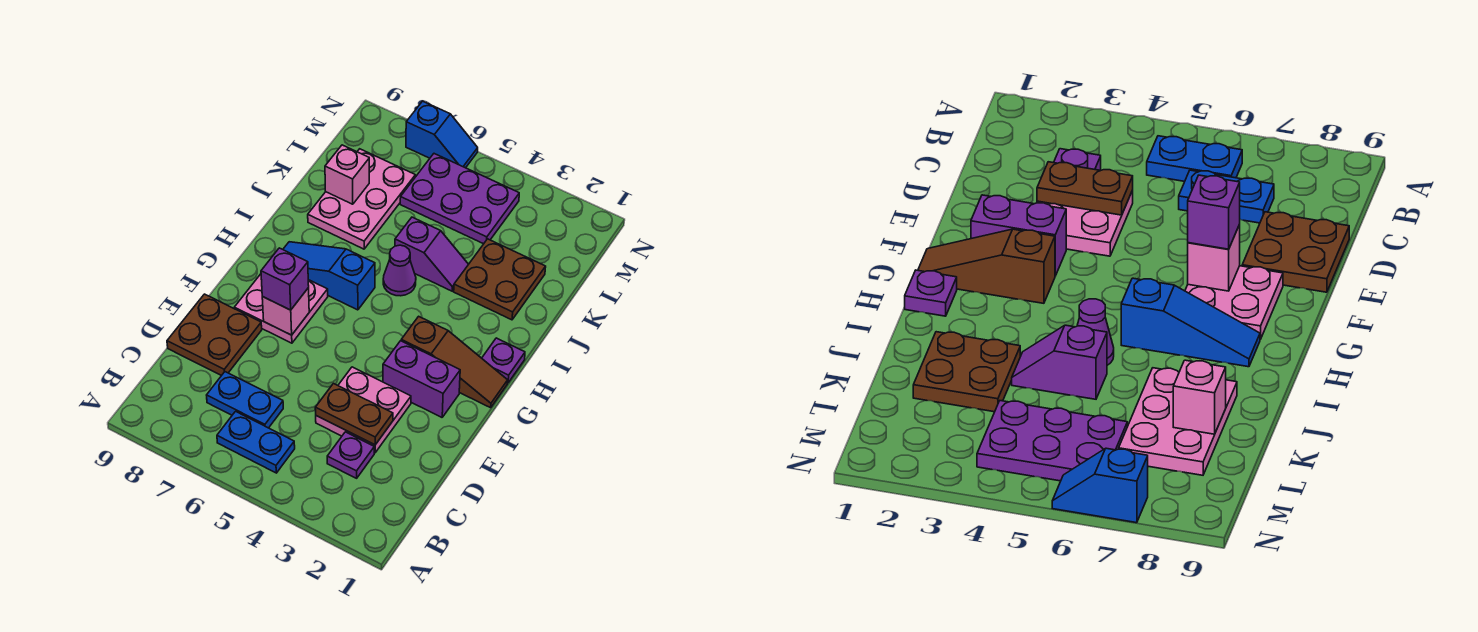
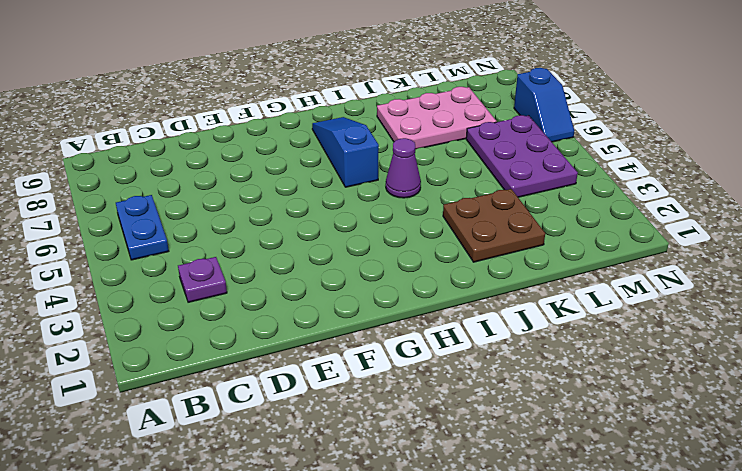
none -> blue plate C6:C7 level 1
none -> pink plate D3:E4 level 1
none -> brown plate D8:E9 level 1

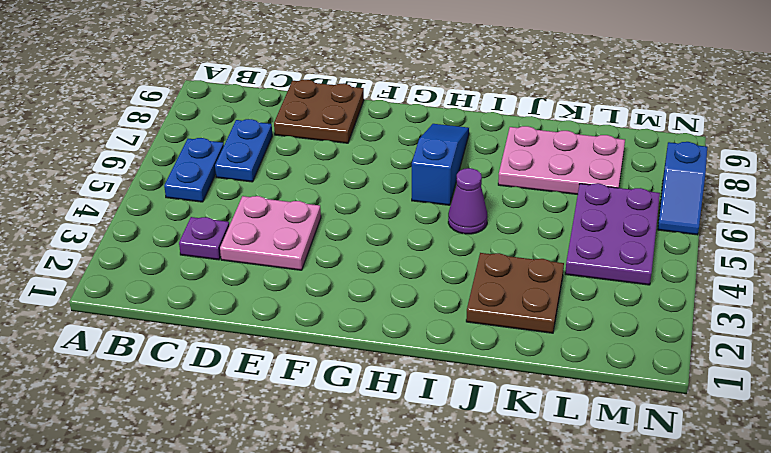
none -> purple brick F2:F3 level 1
none -> pink plate F7:G8 level 1
none -> brown slope G1:G3 level 1 top 3

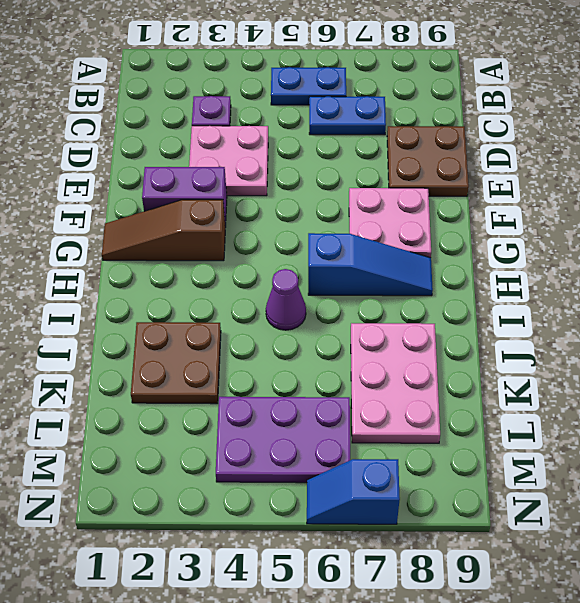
none -> purple plate H1 level 1
none -> purple slope J4:J5 level 1 top 5
none -> brown plate D3:D4 level 2

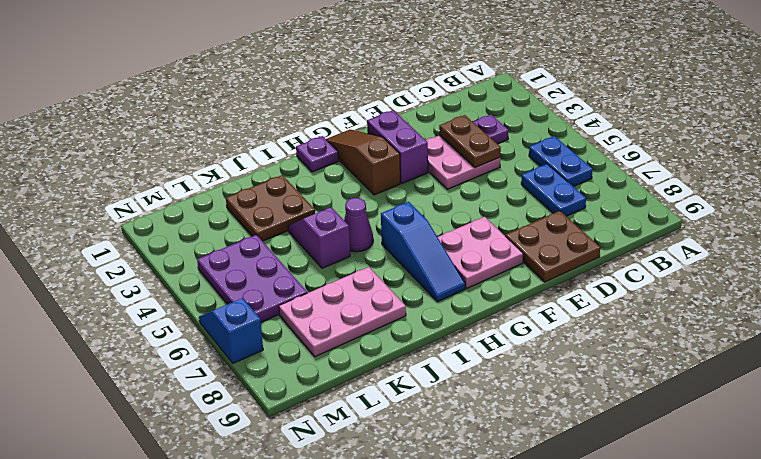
none -> pink brick F7 level 2
none -> pink brick K8 level 2
none -> purple brick F7 level 3

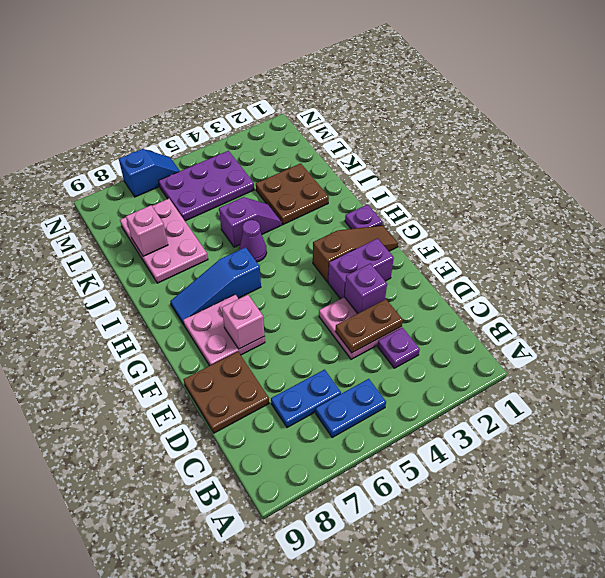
purple brick E3 level 2 -> purple brick F7 level 3

